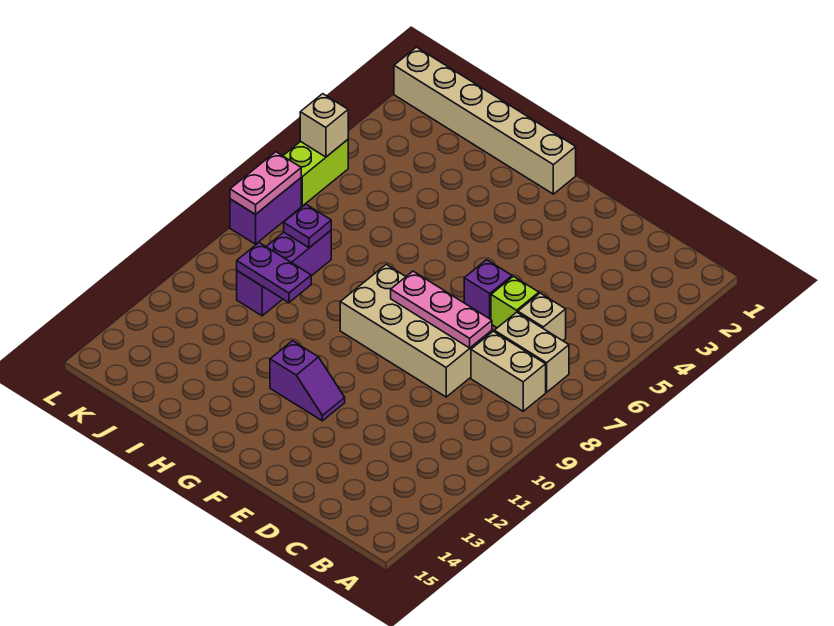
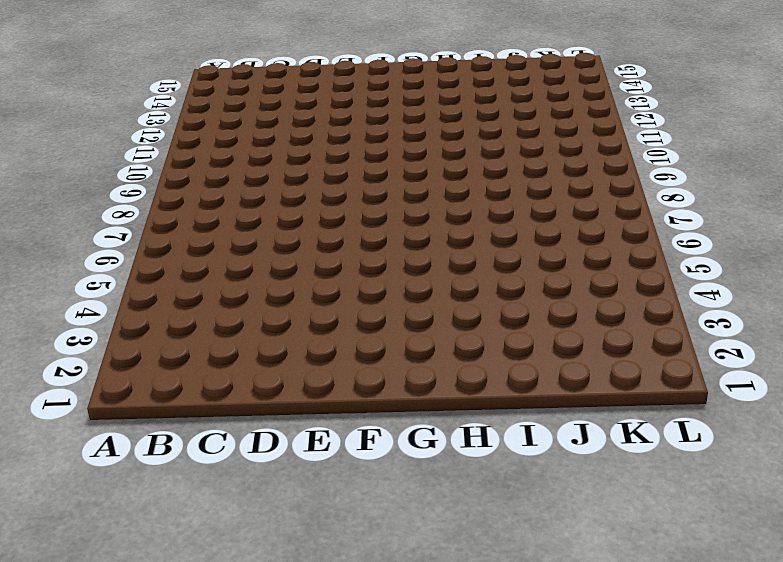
none -> tan brick B7:C7 level 1
none -> tan brick B8:C8 level 1
none -> tan brick C6 level 1

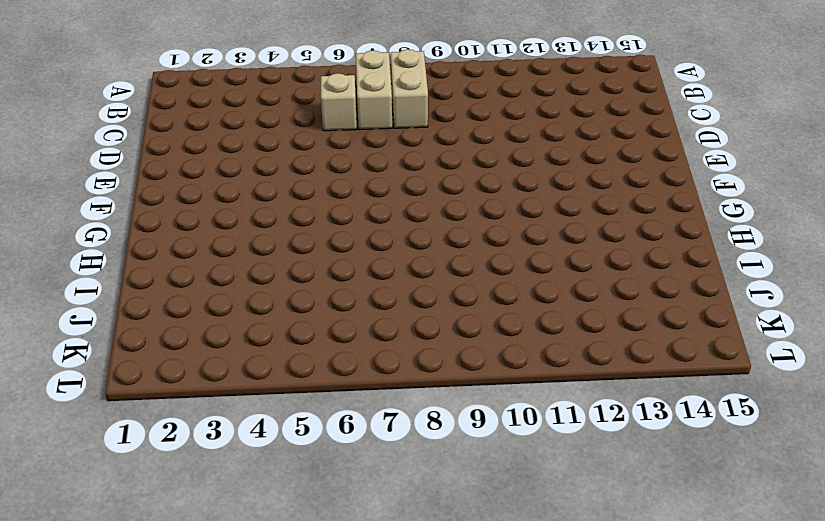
none -> lime brick D6 level 1
none -> tan brick D8:G9 level 1
none -> purple brick E6 level 1

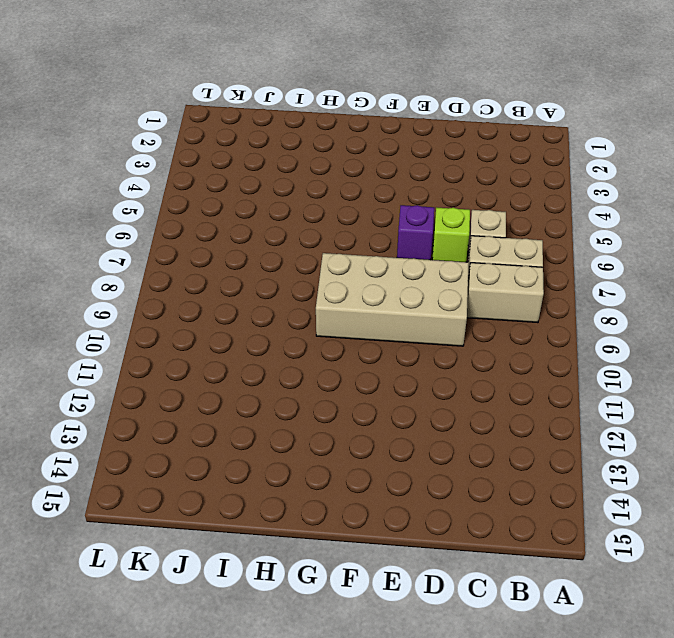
none -> purple slope F12:G12 level 1 top G
none -> tan brick G1:L1 level 1
none -> purple brick J8:J10 level 1

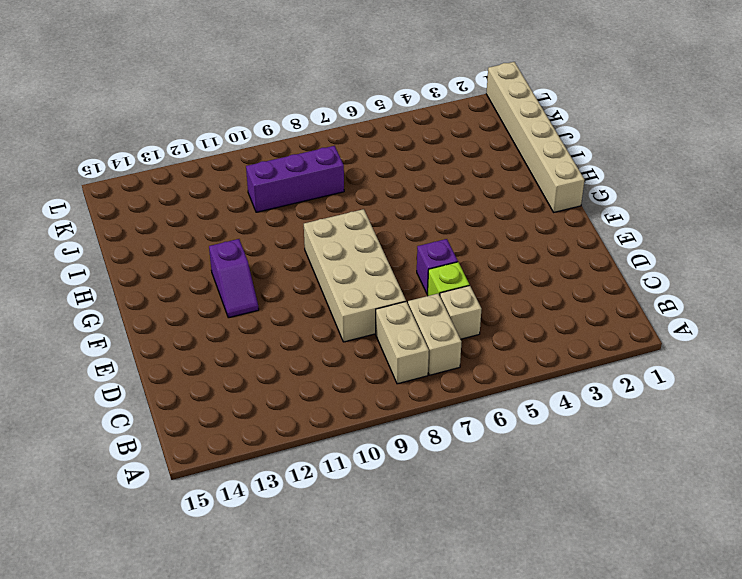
none -> lime brick L5:L6 level 1
none -> purple brick L7:L8 level 1
none -> pink plate D8:F8 level 2

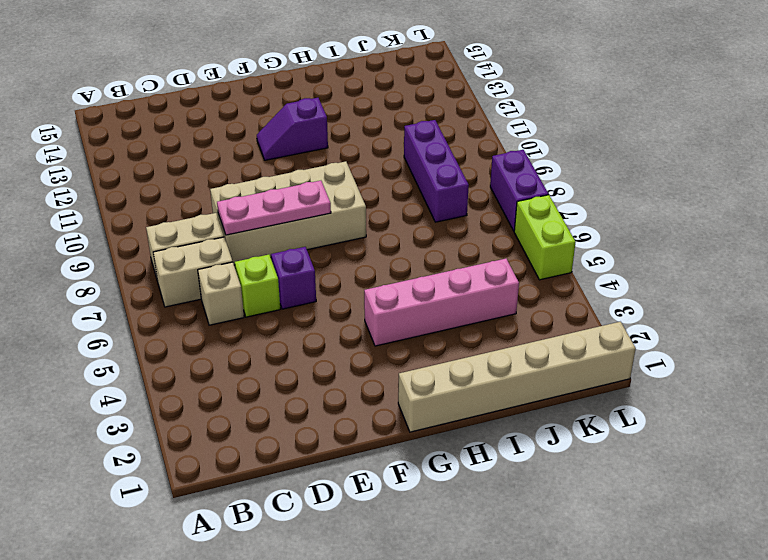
pink brick G4:J4 level 1 -> none
none -> purple plate I10:J10 level 2
none -> purple plate J8 level 2
none -> tan brick L5 level 2

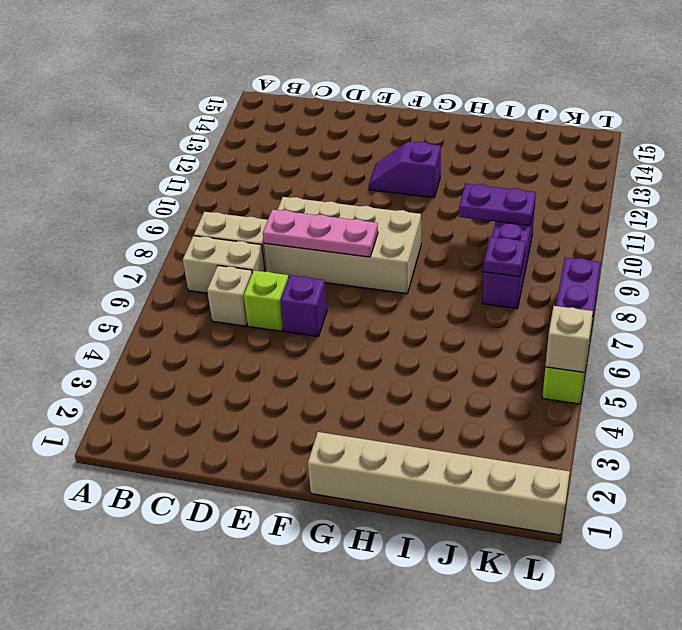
none -> pink plate L7:L8 level 2

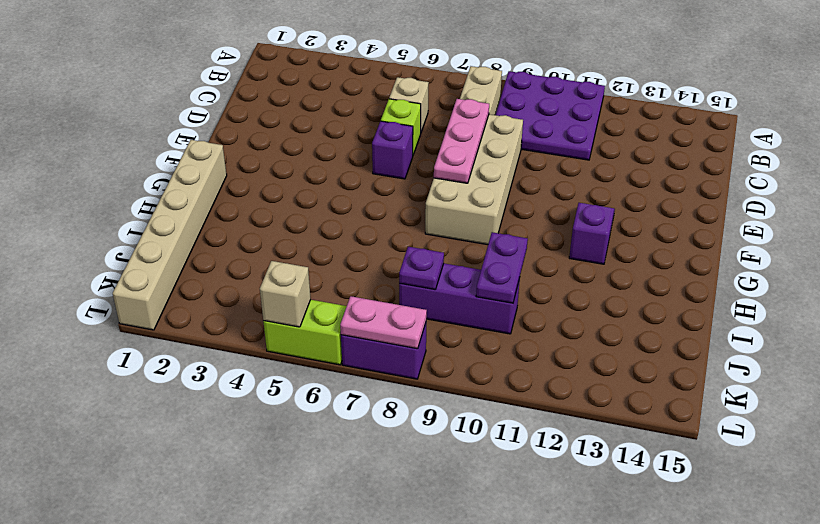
purple plate A9:C11 level 1 -> none
none -> tan brick B7:C7 level 1

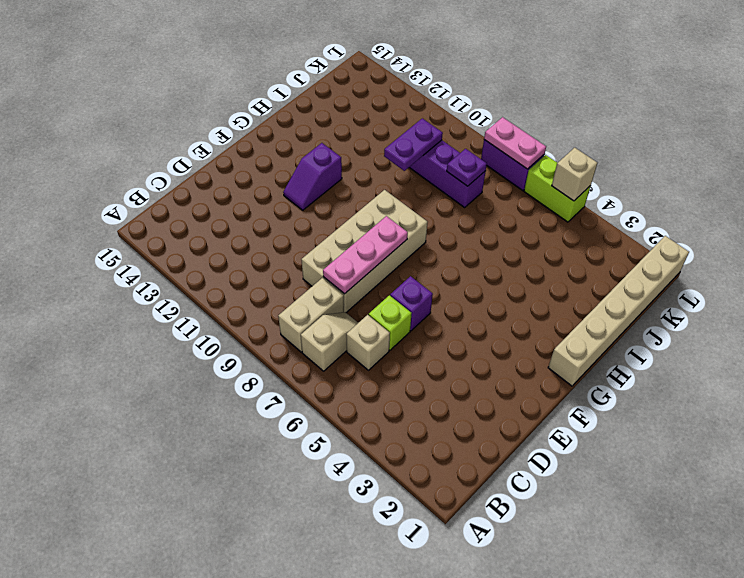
tan slope B7:C7 level 1 top B -> tan brick B7:C7 level 1

